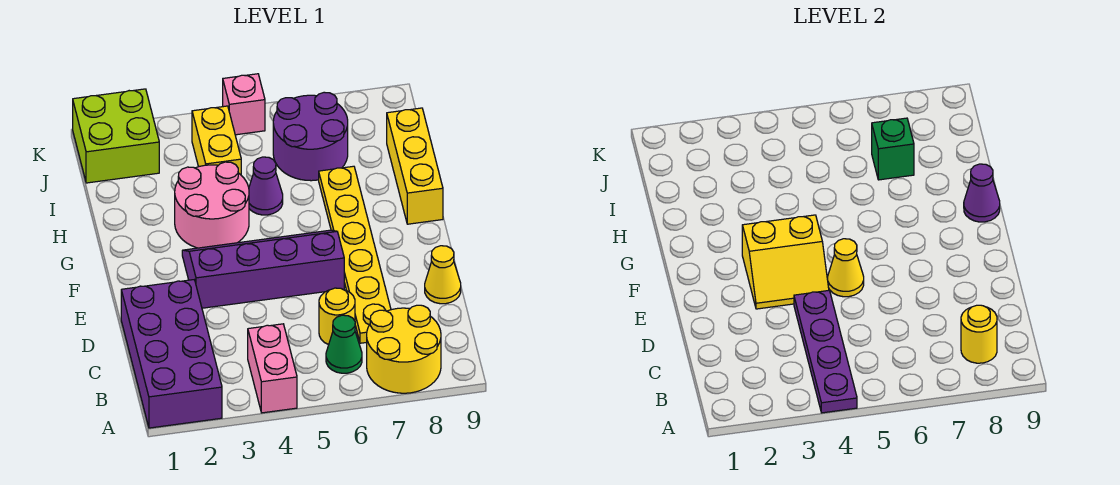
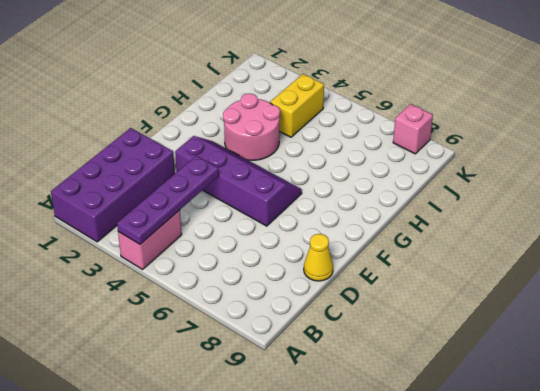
pink brick K8 level 1 -> pink brick K5 level 1
none -> yellow round brick A7:B8 level 1
none -> green cone B6 level 1
none -> yellow round brick C6 level 1

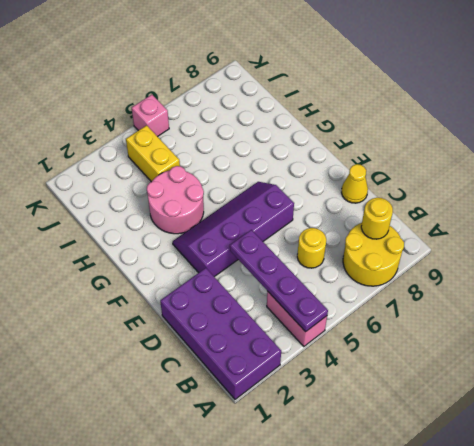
none -> green cone B6 level 1
none -> yellow plate C7:H7 level 1
none -> yellow brick G9:I9 level 1

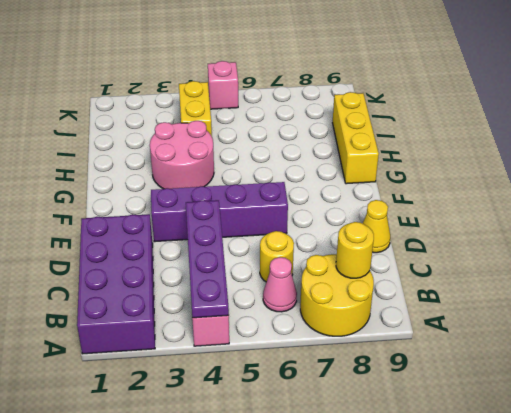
pink cone B6 level 1 -> green cone B6 level 1
none -> yellow plate C7:H7 level 1
none -> purple cone H5 level 1
none -> purple round brick I6:J7 level 1

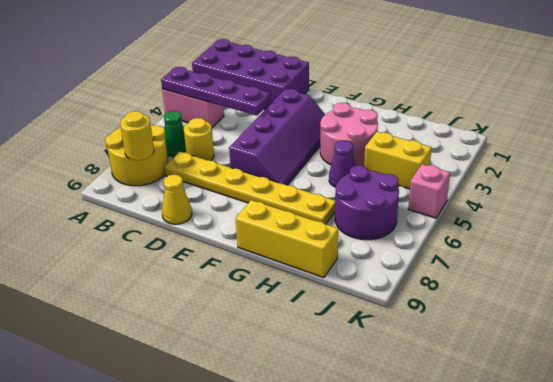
none -> lime brick J1:K2 level 1
none -> yellow slope E3:F4 level 2 top F
none -> yellow cone E5 level 2

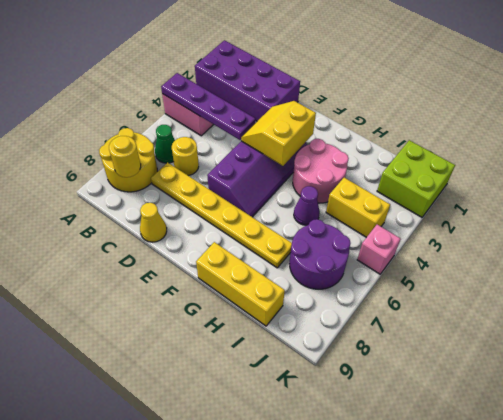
none -> yellow cone E5 level 2
none -> purple cone G9 level 2
none -> green brick I7 level 2

